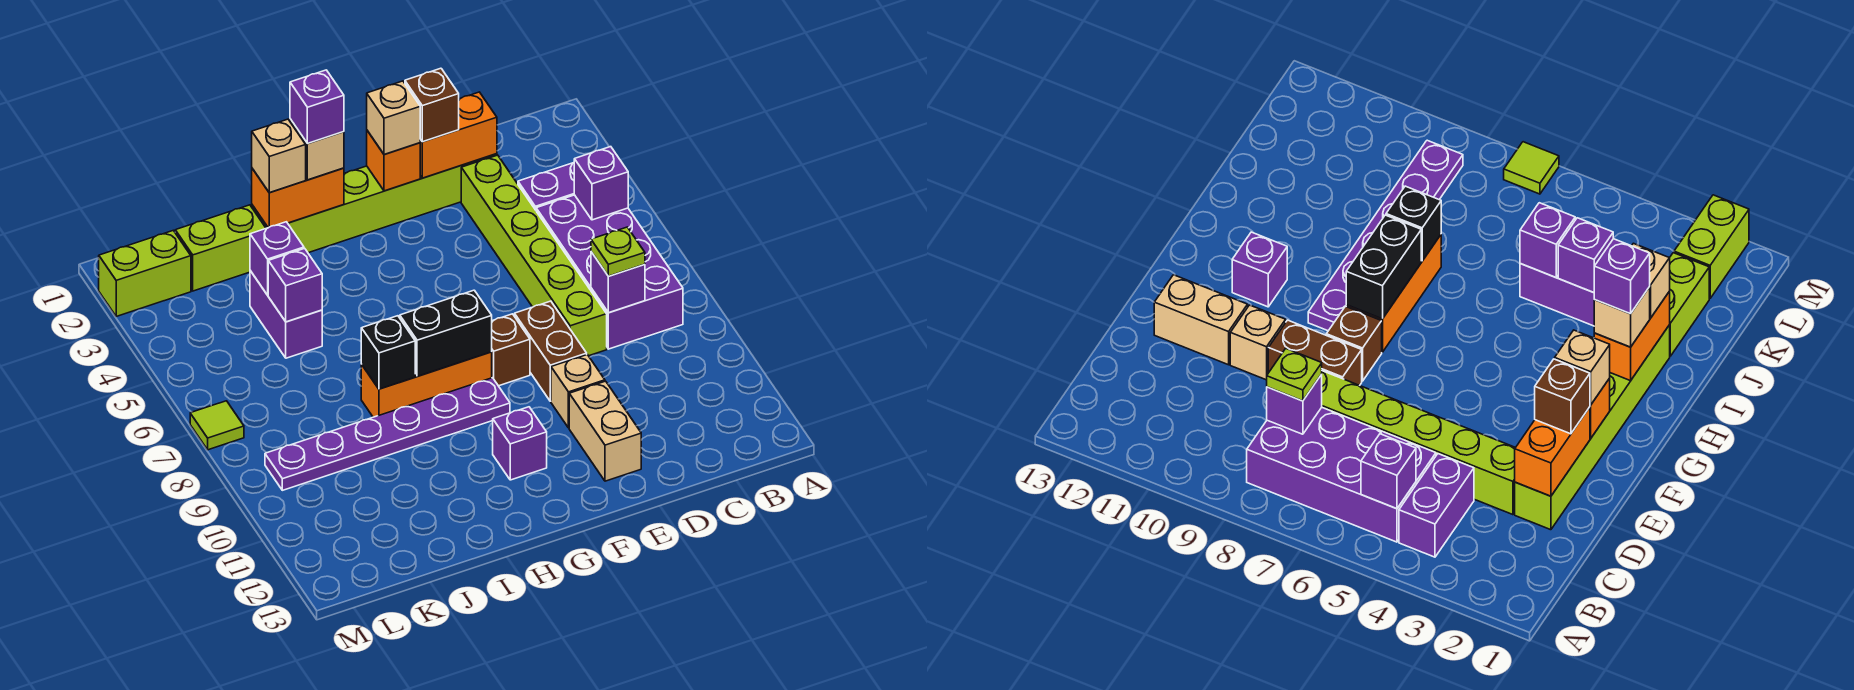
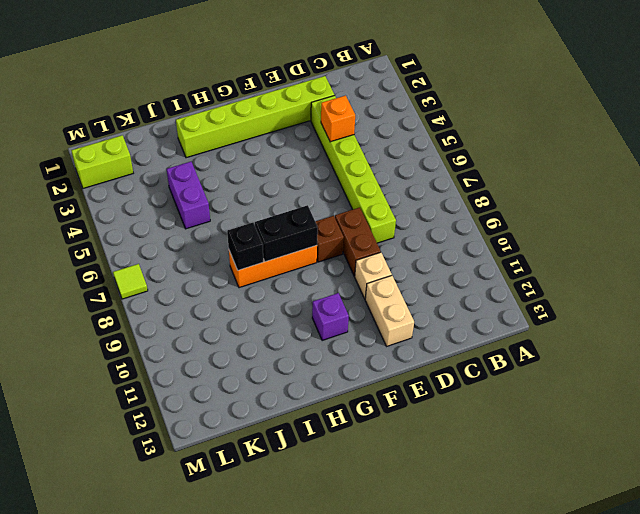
orange brick D4 level 2 -> orange brick F2 level 2
none -> purple brick B4:C4 level 1
none -> purple brick B5:C8 level 1
none -> purple plate G9:L9 level 1
none -> lime brick J2:K2 level 1

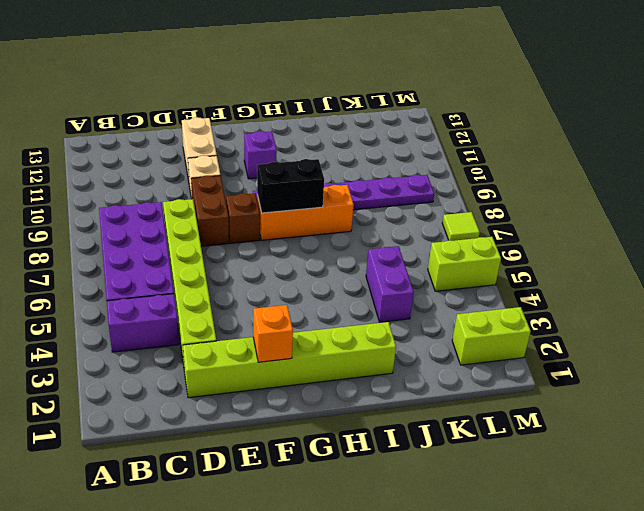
lime brick L5:M5 level 1 -> lime brick J2:K2 level 1
none -> purple brick B5 level 2
none -> purple brick C8 level 2
none -> orange brick D2:E2 level 2
none -> orange brick H2:I2 level 2

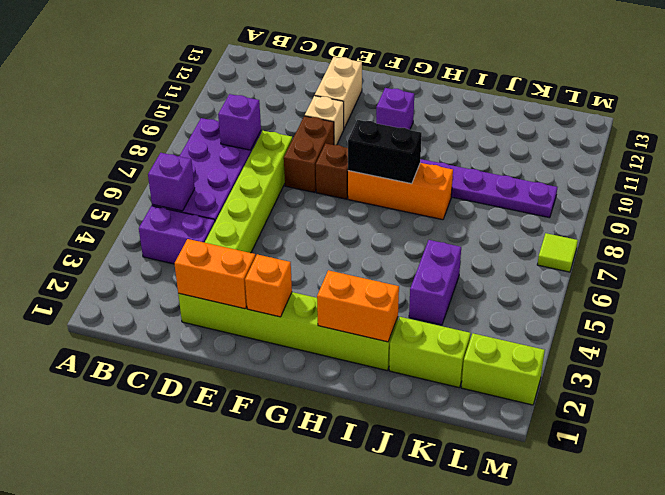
none -> black brick I8 level 2
none -> purple brick J4 level 2
none -> purple brick J5 level 2
none -> lime plate C8 level 3

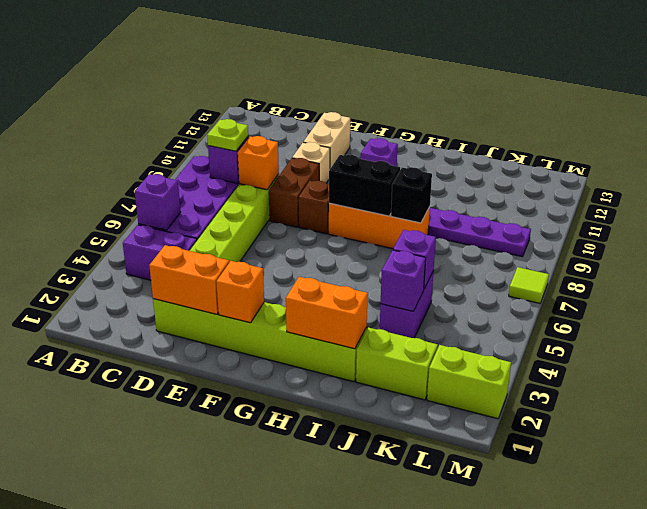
orange brick D8 level 2 -> none
none -> brown brick E2 level 3
none -> tan brick F2 level 3
none -> tan brick H2 level 3
none -> tan brick I2 level 3

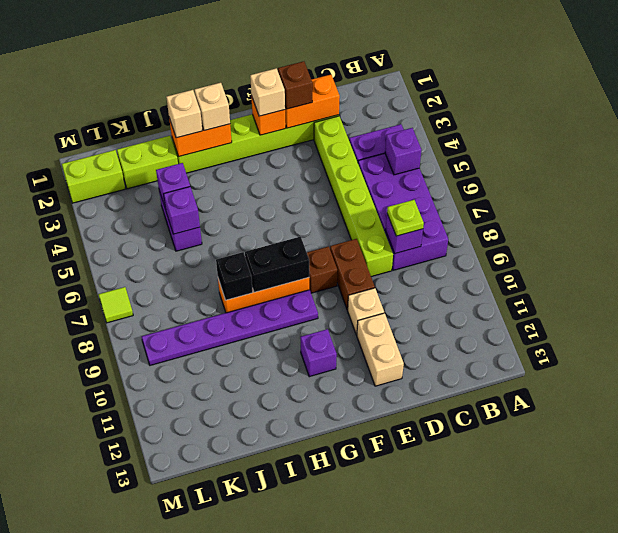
none -> purple brick H2 level 4

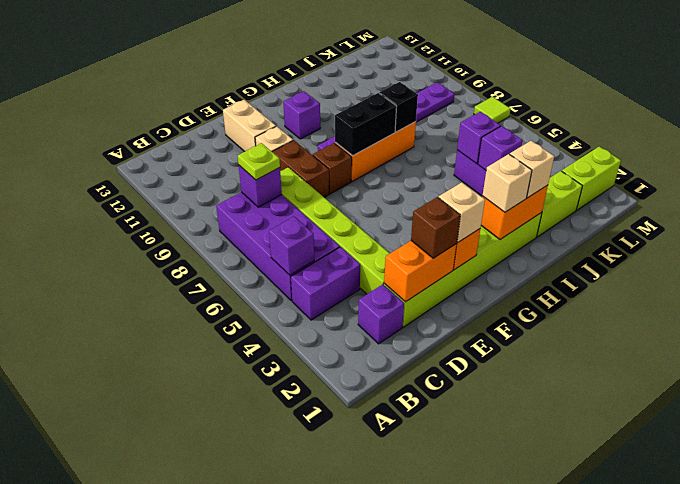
purple brick C2 level 1 -> purple brick H2 level 4

